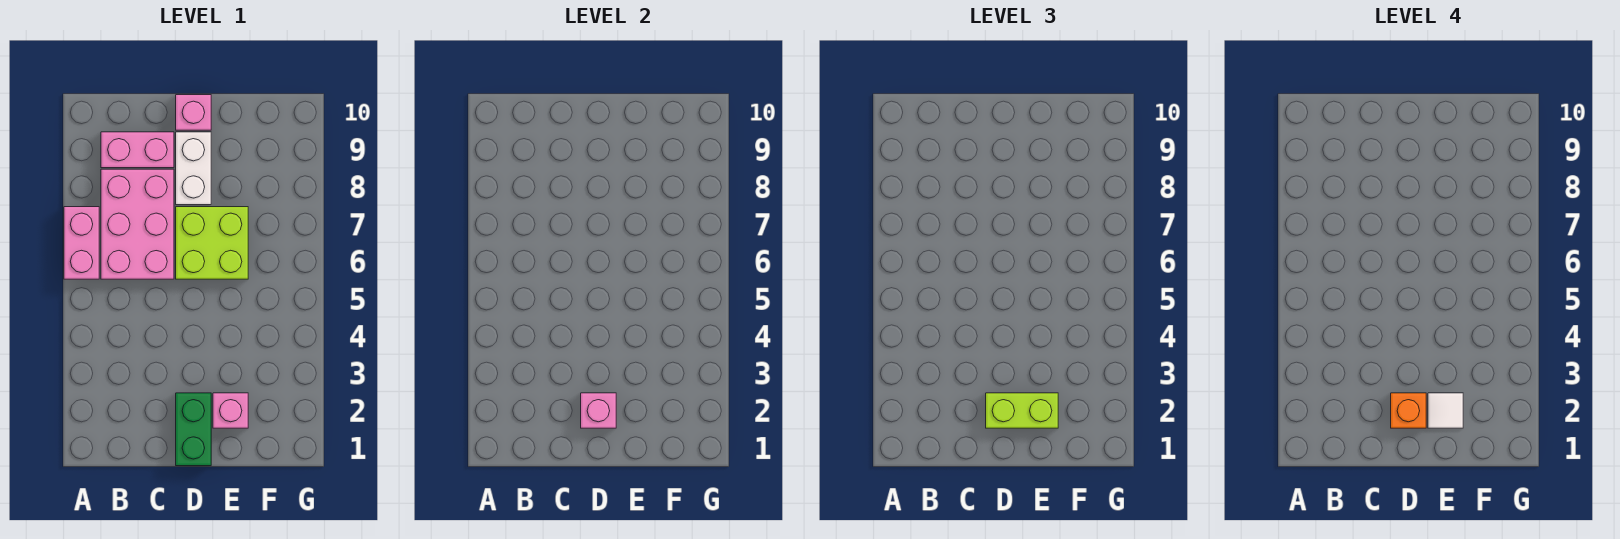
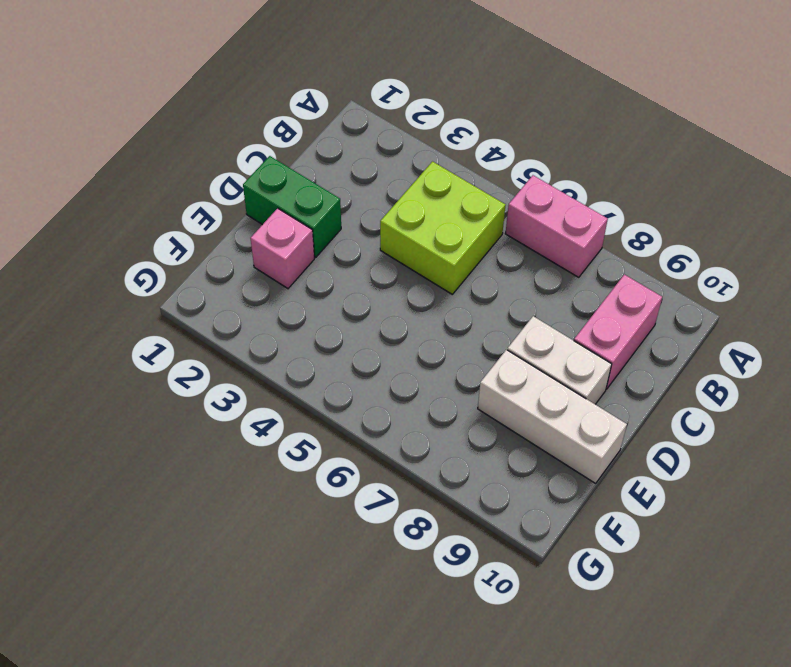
lime brick B4:C5 level 1 -> lime brick D6:E7 level 1
white brick E8:E10 level 1 -> none
none -> pink brick B6:C8 level 1
none -> pink brick D10 level 1
none -> pink brick D2 level 2

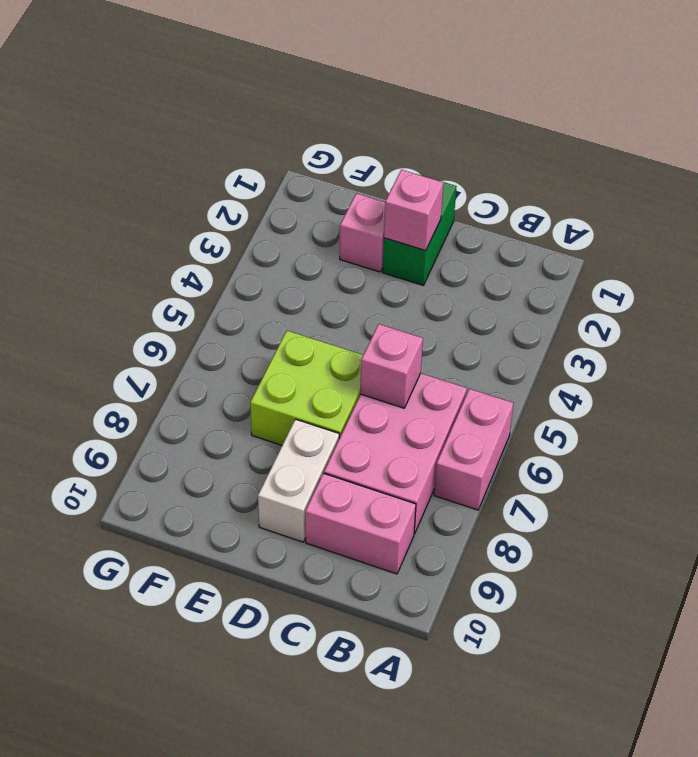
pink brick C6 level 2 -> pink brick D10 level 1
none -> lime brick D2:E2 level 3
none -> orange brick D2 level 4
none -> white tile E2 level 4

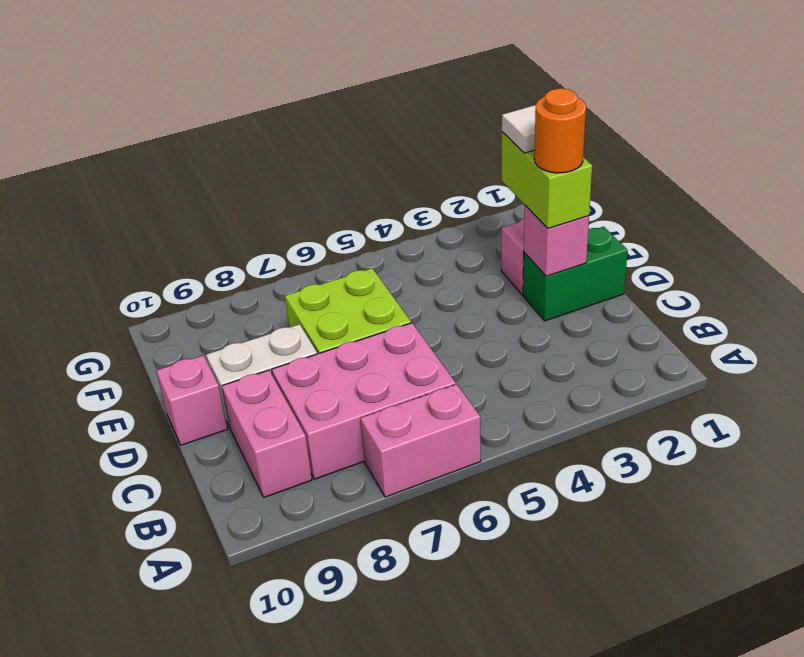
orange round brick D2 level 4 -> orange brick D2 level 4

